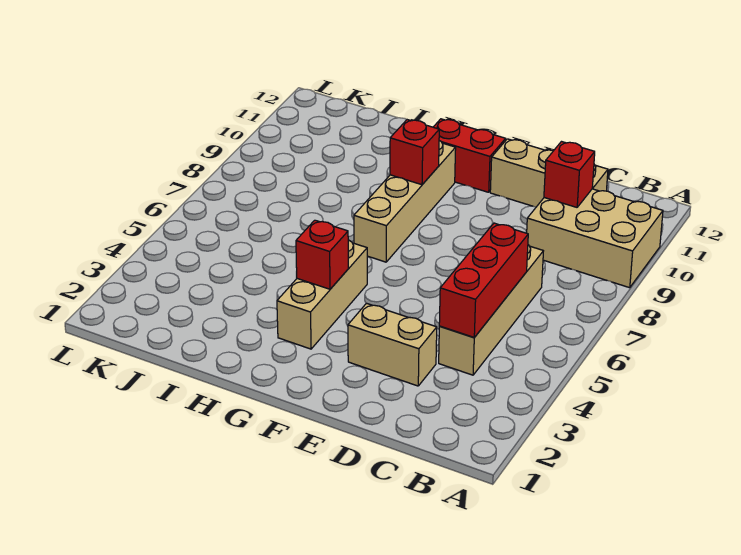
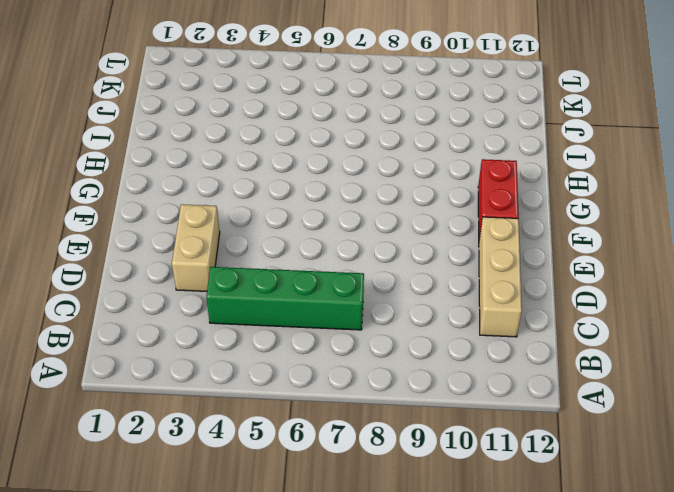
green brick C4:C7 level 1 -> tan brick C4:C7 level 1
none -> tan brick A9:C10 level 1
none -> tan brick G3:G5 level 1

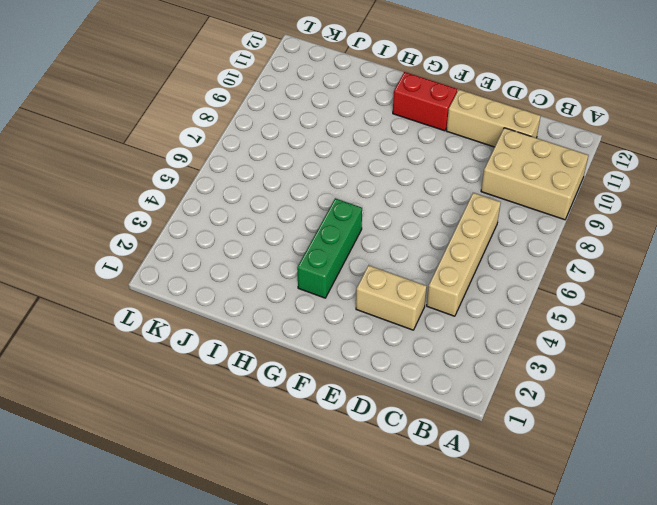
green brick G3:G5 level 1 -> tan brick G3:G5 level 1
none -> tan brick G7:G10 level 1
none -> red brick C4:C6 level 2

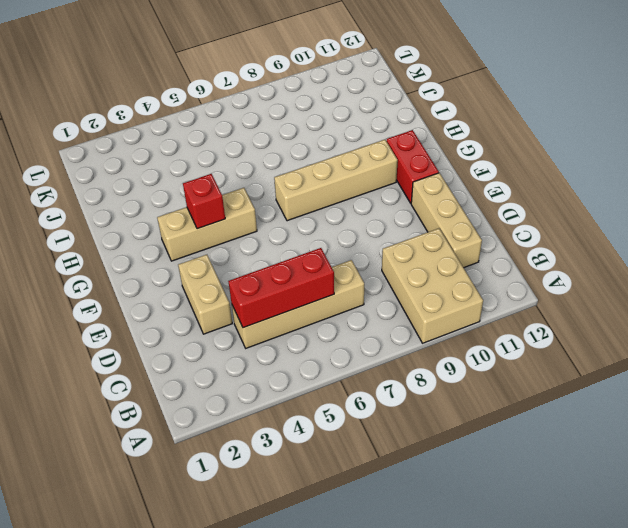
none -> red brick C10 level 2
none -> red brick G9 level 2

